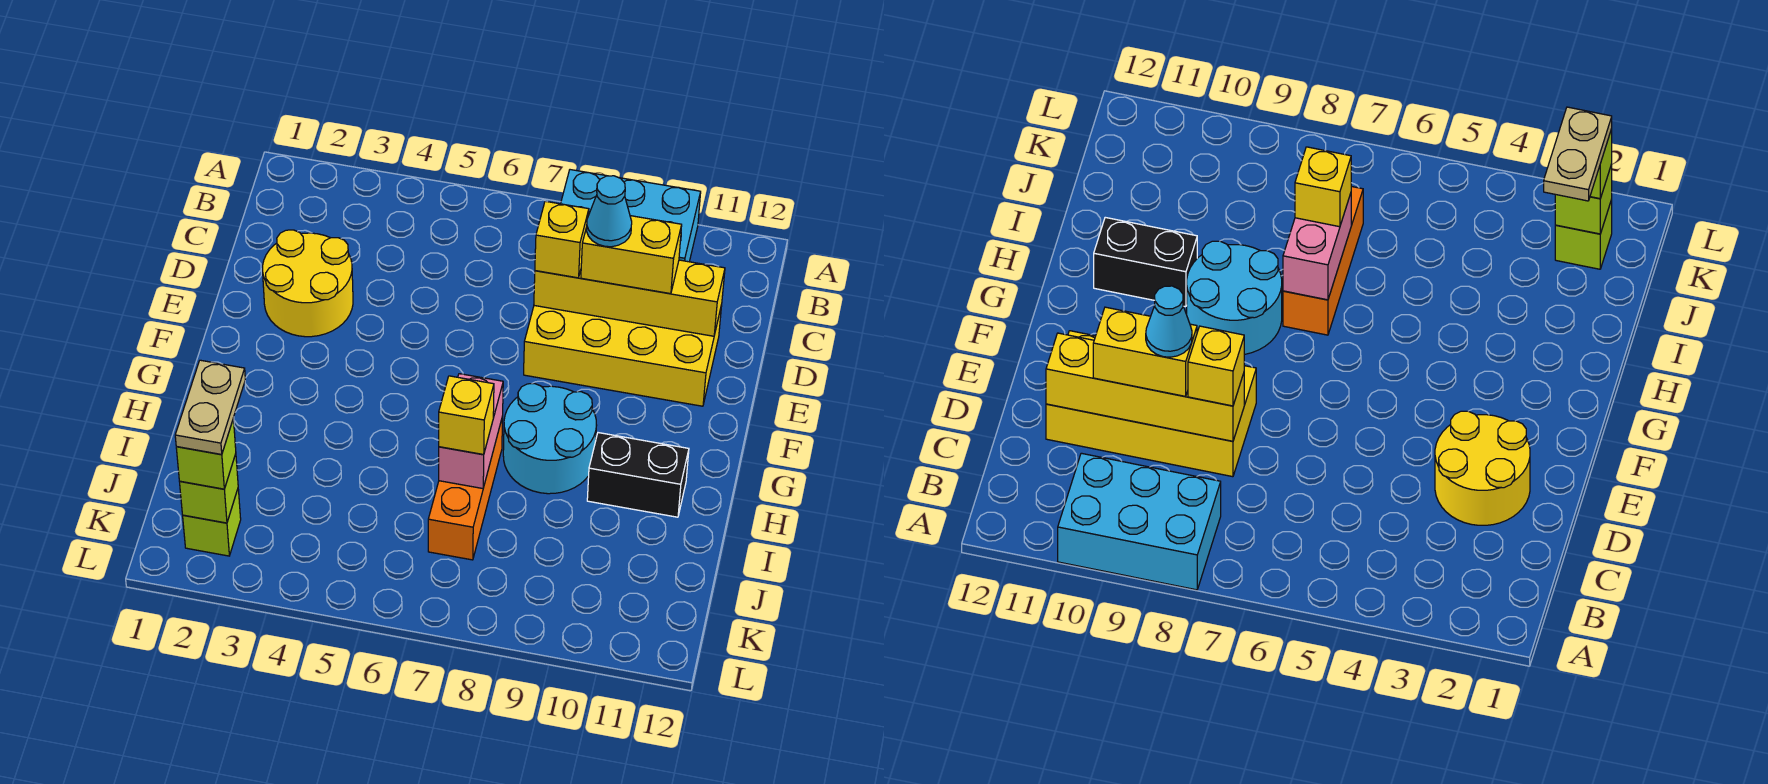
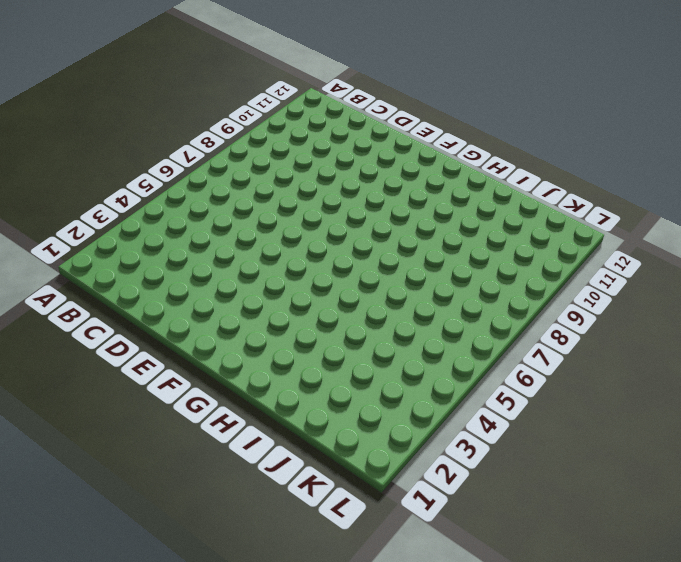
none -> cyan brick A8:B10 level 1
none -> yellow round brick D2:E3 level 1
none -> yellow brick D8:E11 level 1

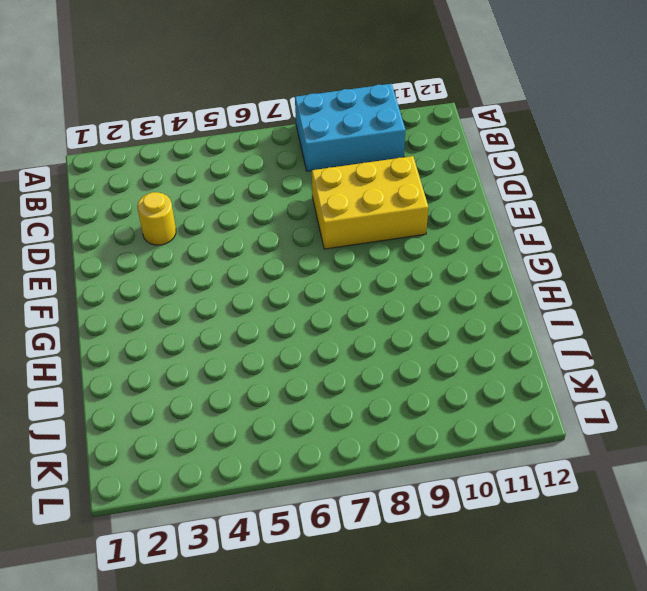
yellow round brick D3 level 1 -> yellow round brick D2:E3 level 1
yellow brick D8:E10 level 1 -> yellow brick D8:E11 level 1
none -> cyan round brick G8:H9 level 1
none -> orange brick H7:J7 level 1
none -> black brick H10:H11 level 1

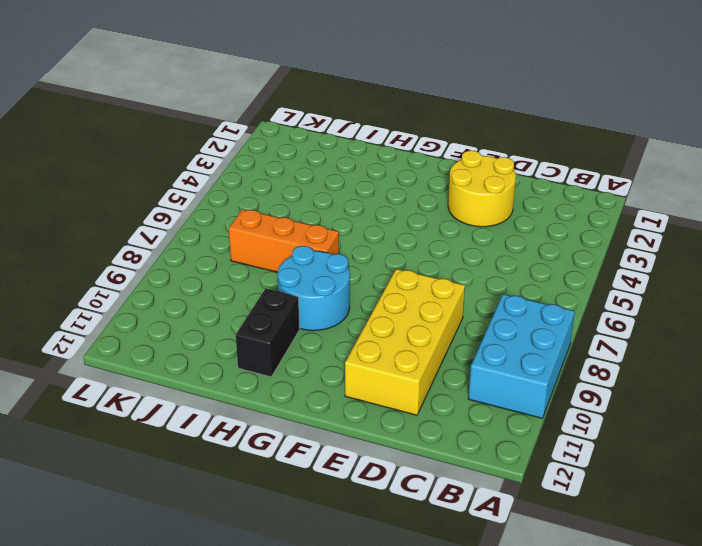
none -> lime brick K2 level 1
none -> yellow brick D8:D11 level 2
none -> pink brick H7:I7 level 2

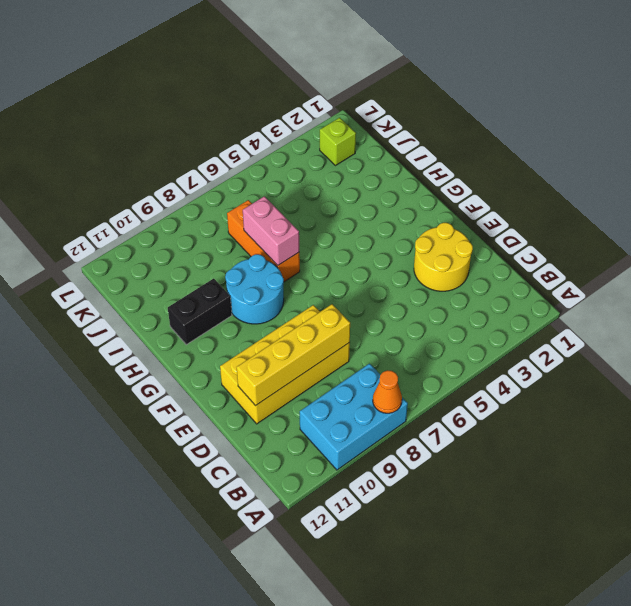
orange cone A8 level 2 -> none
none -> lime brick K2 level 2
none -> yellow brick D8 level 3
none -> yellow brick D9:D10 level 3

